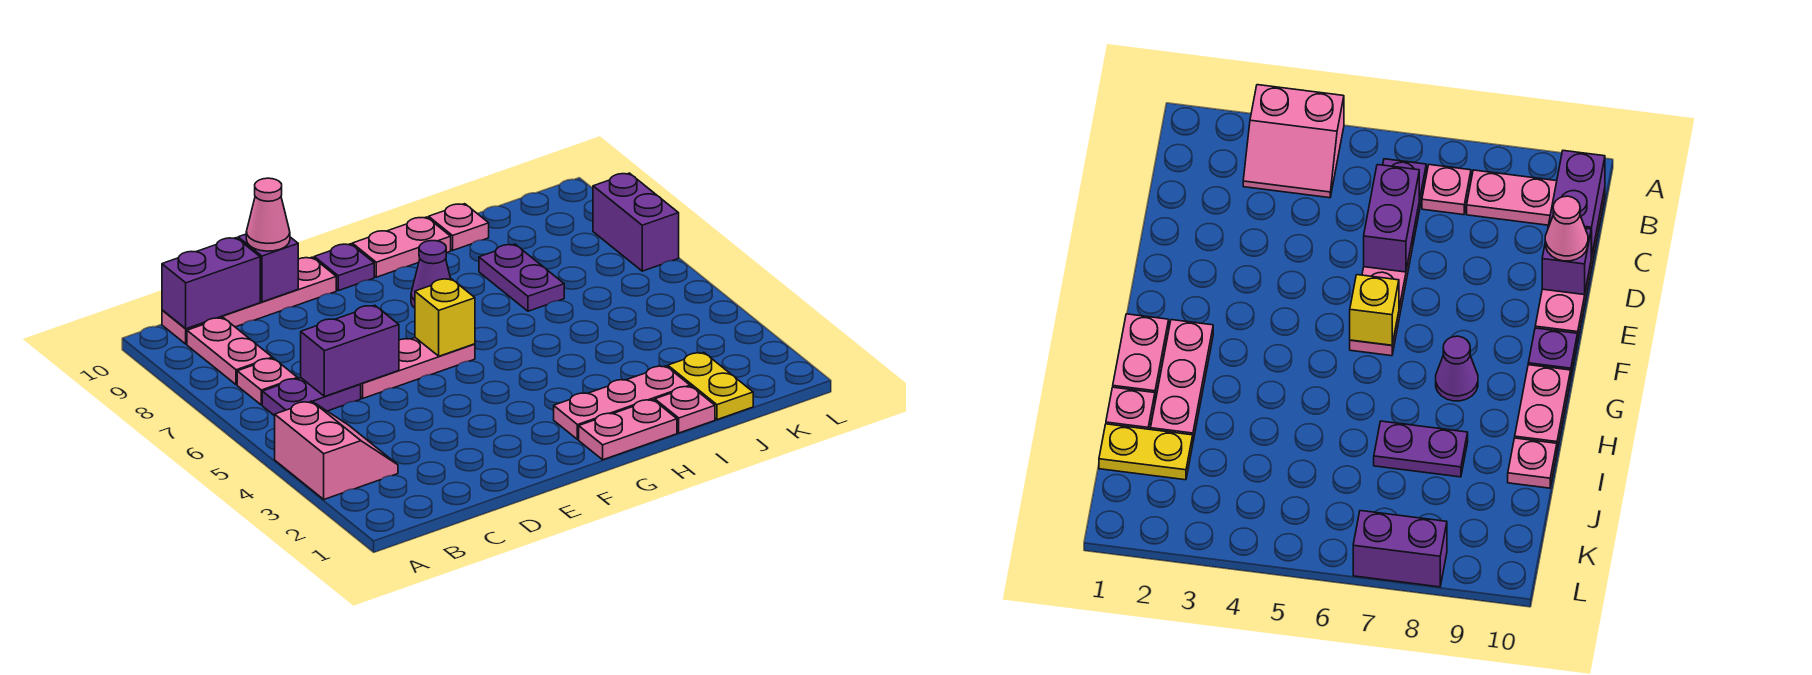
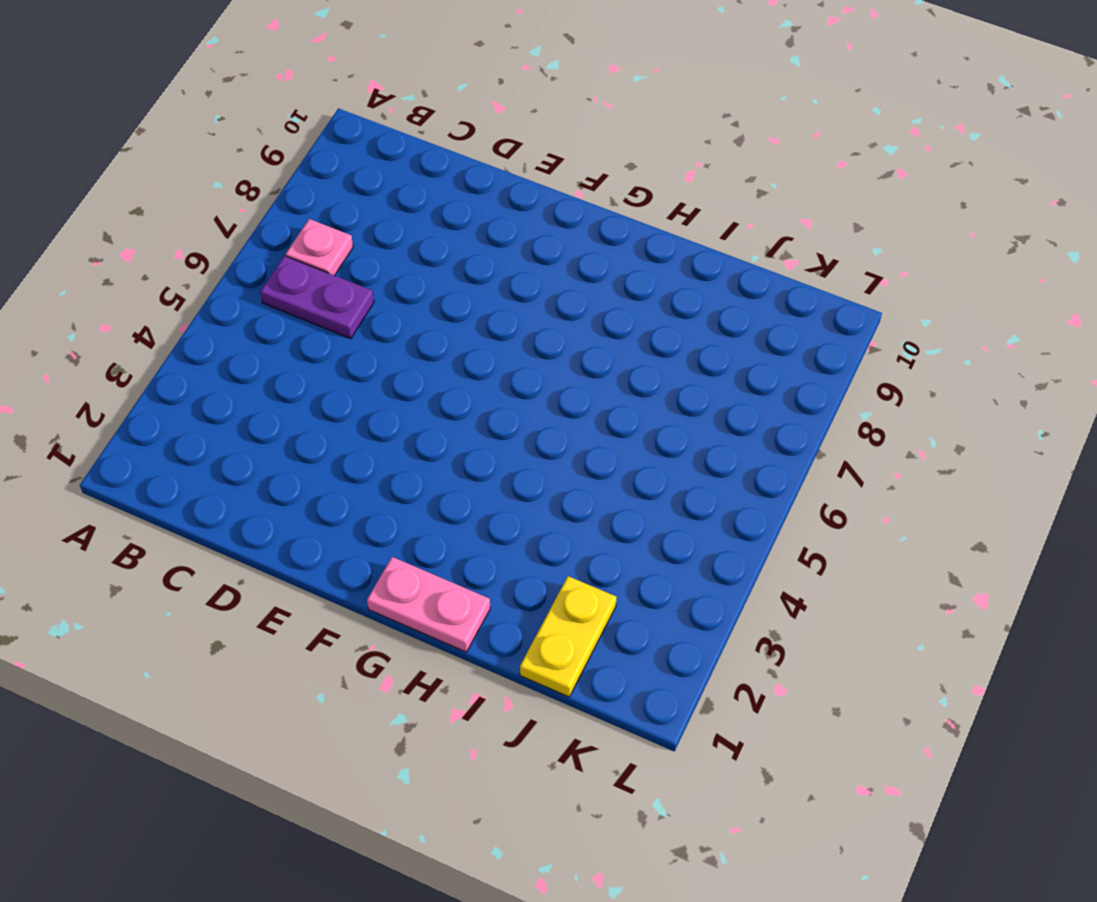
none -> pink slope A3:B4 level 1 top A
none -> pink plate B8:B9 level 1
none -> pink plate B10:E10 level 1

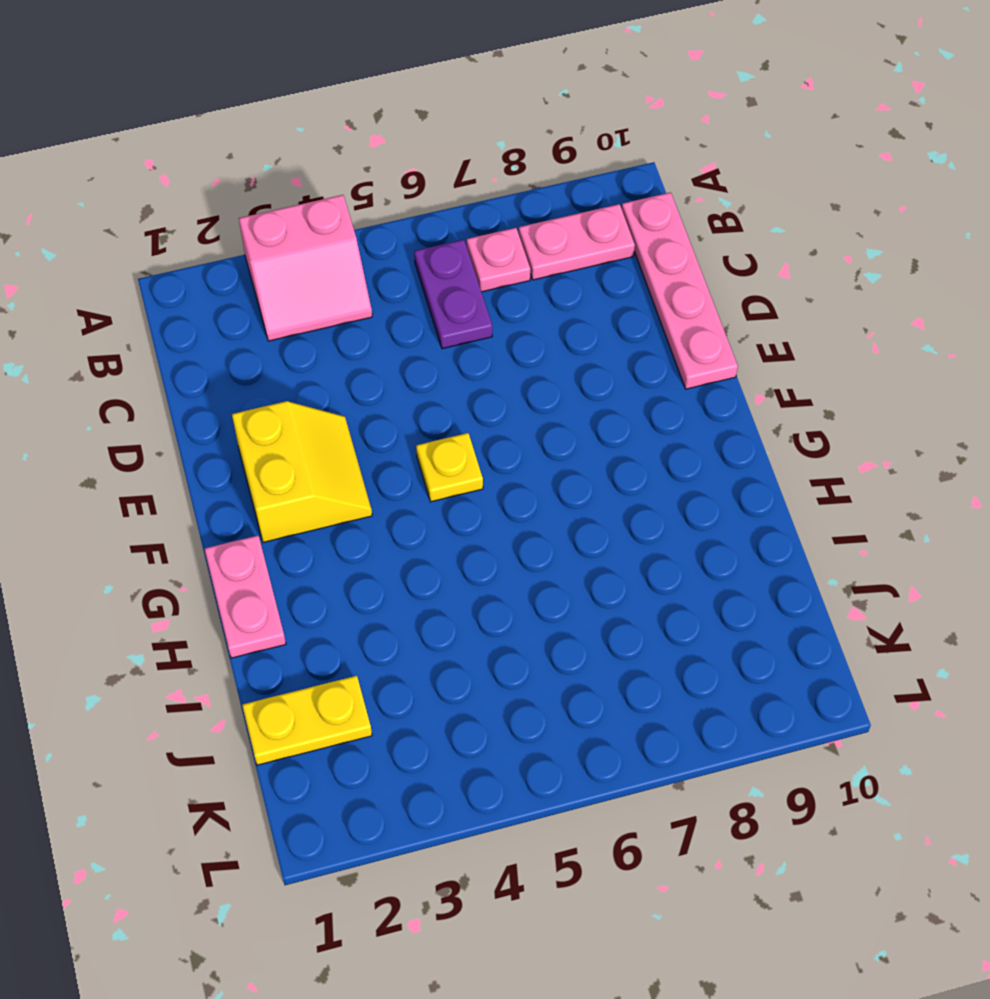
yellow slope E2:F3 level 1 top 2 -> none
yellow plate F5 level 1 -> none
none -> pink plate D6:F6 level 1
none -> purple plate F10 level 1
none -> pink plate G2:I2 level 1

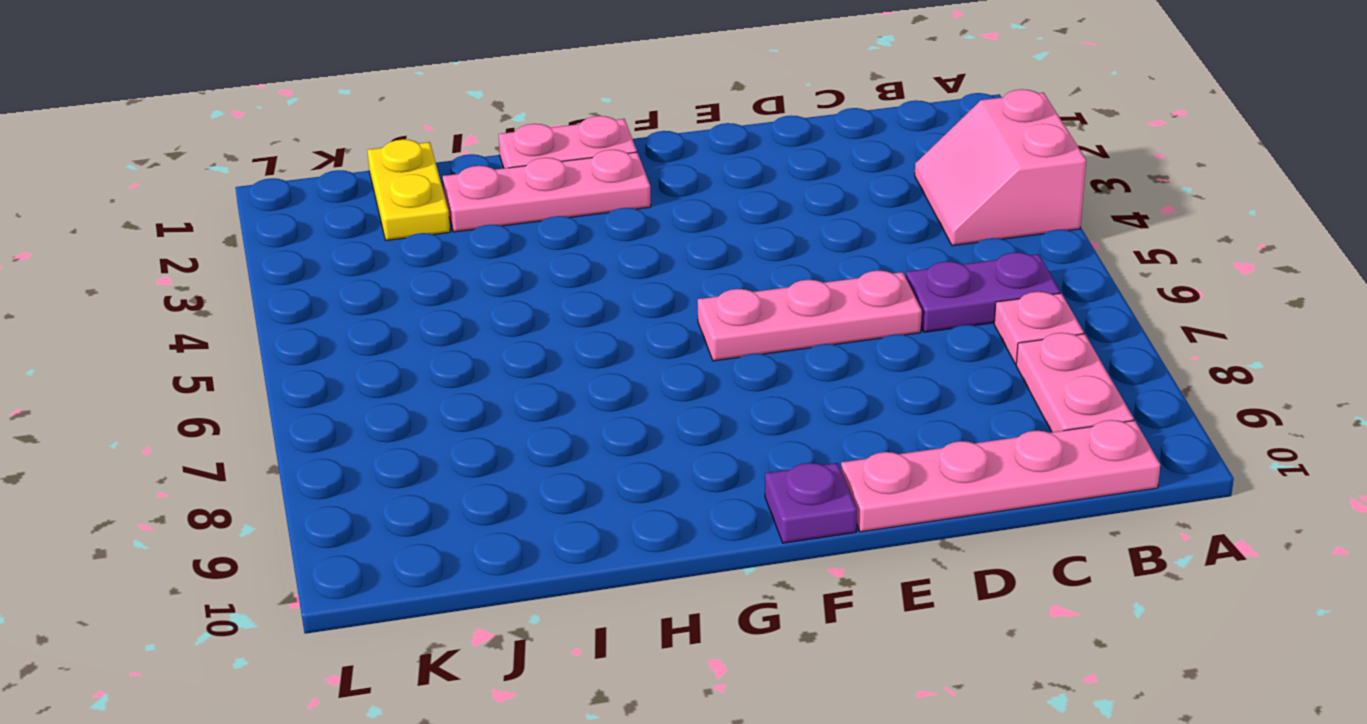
none -> purple cone G8 level 1
none -> pink plate G10:H10 level 1
none -> pink plate I1 level 1

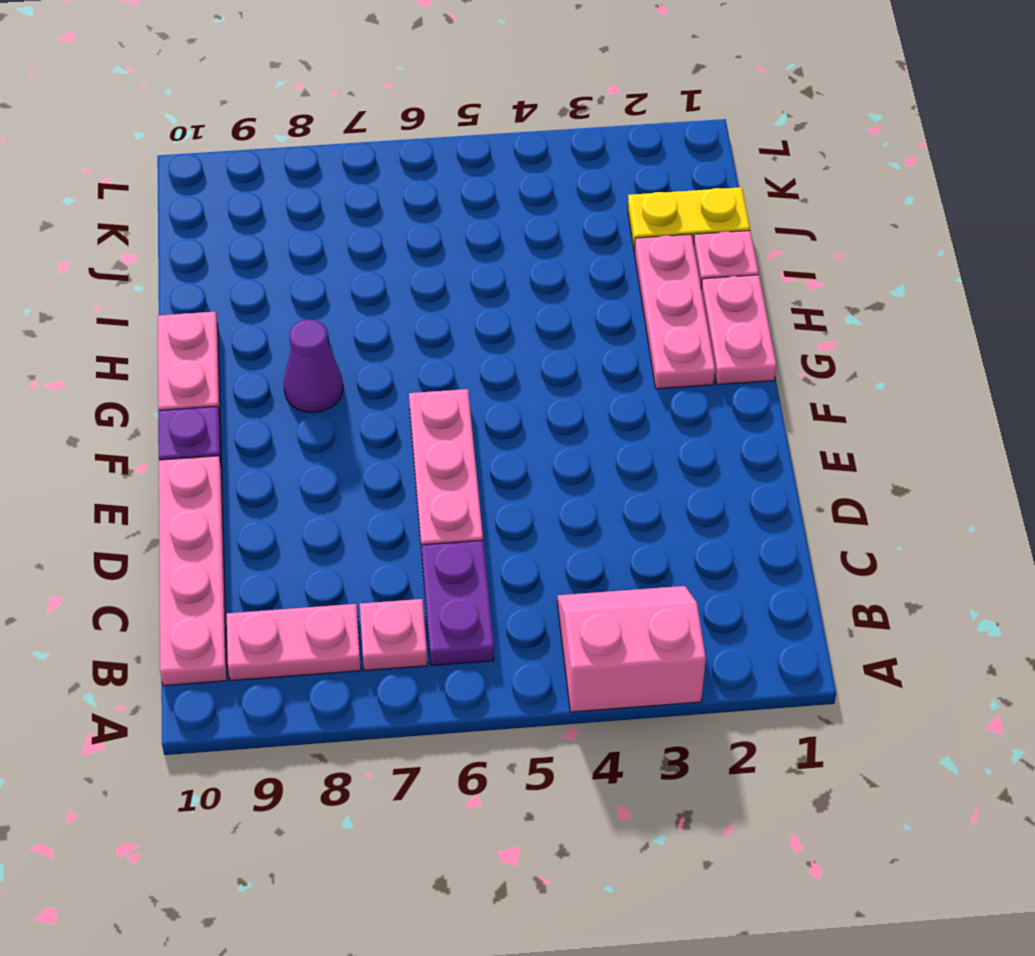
none -> purple plate I7:I8 level 1
none -> pink plate I10 level 1
none -> purple brick L7:L8 level 1

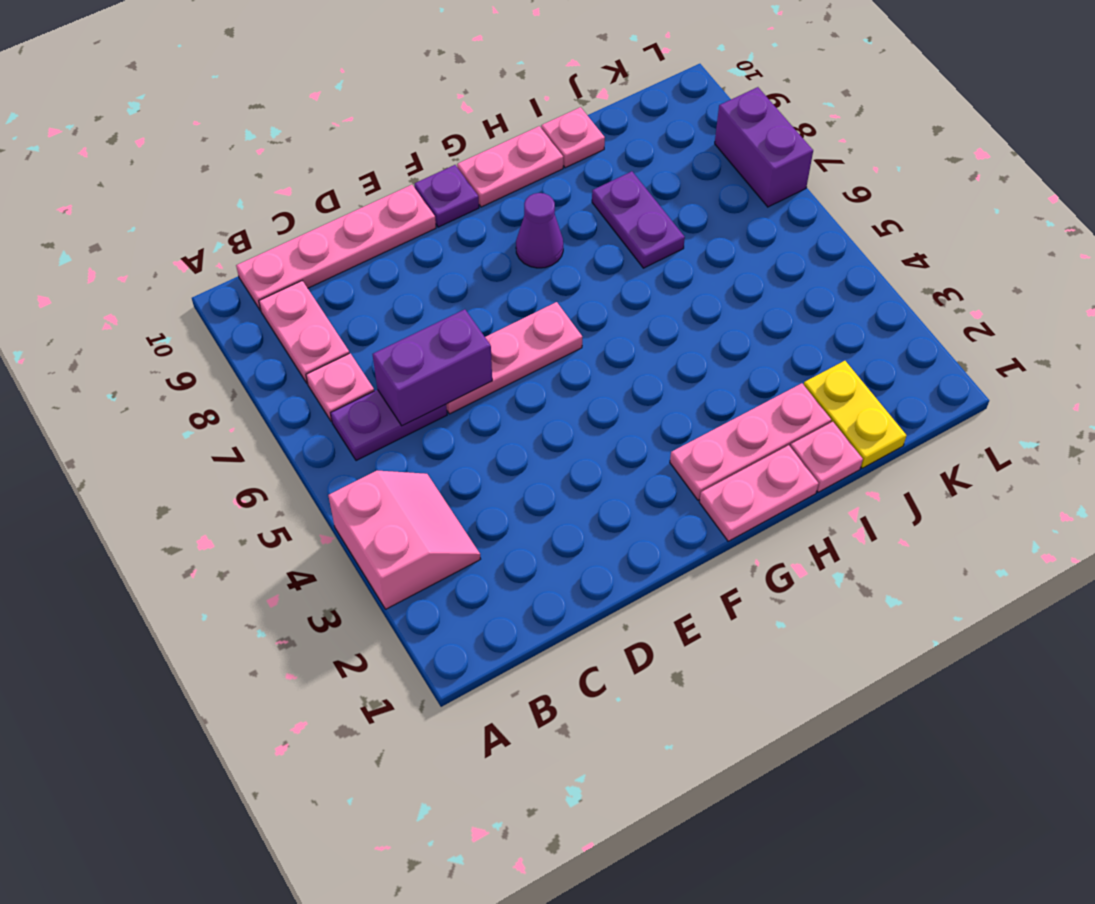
none -> purple brick B10:C10 level 2
none -> purple brick D10 level 2
none -> yellow brick F6 level 2

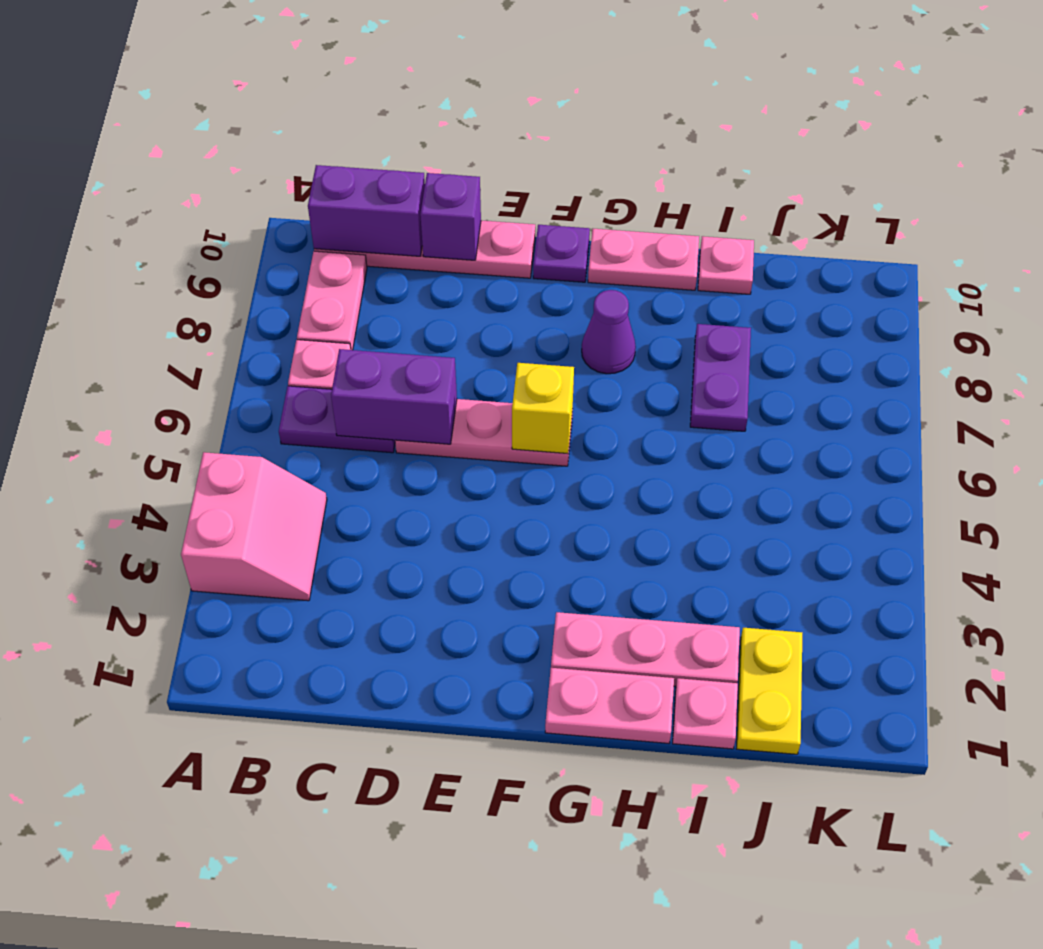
none -> purple brick L7:L8 level 1
none -> pink cone D10 level 3

